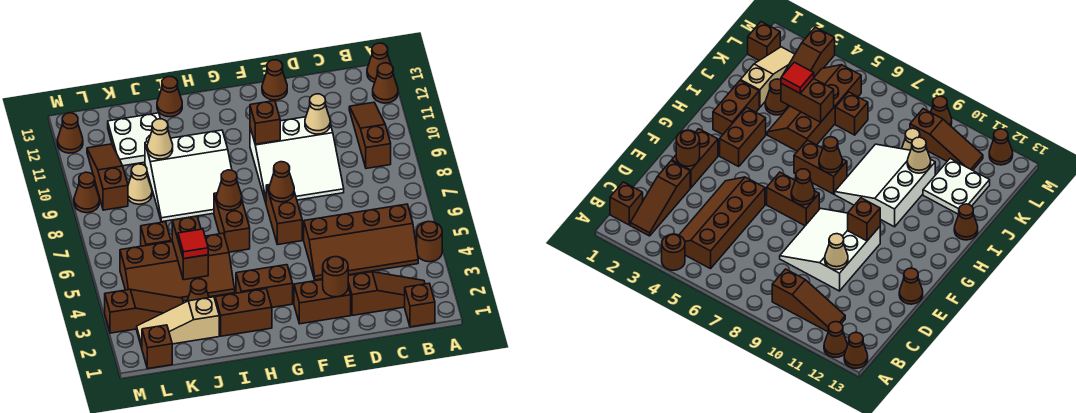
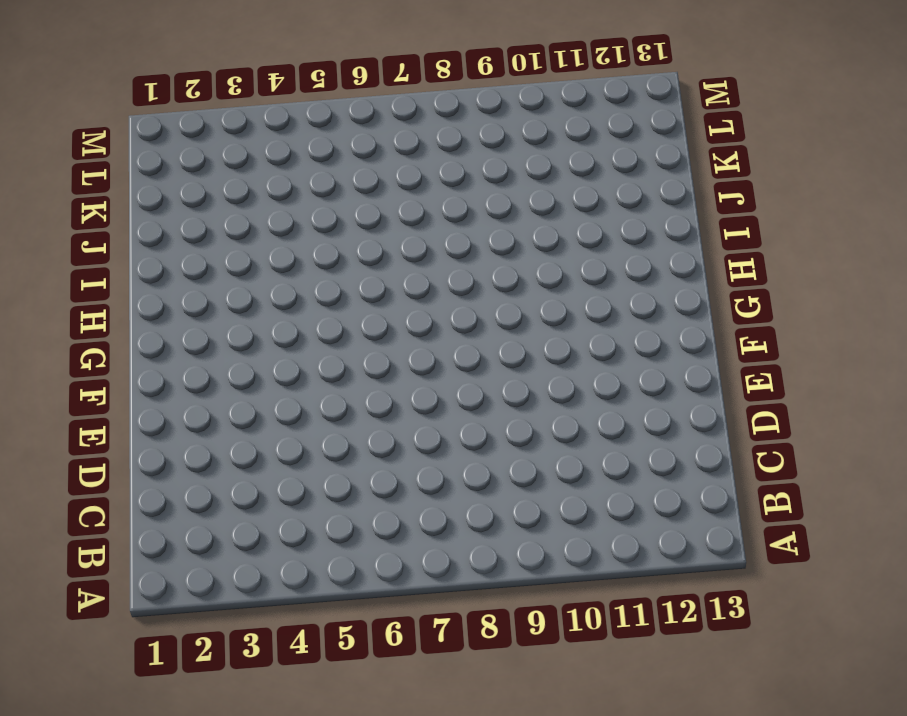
none -> brown round brick A4 level 1
none -> brown cone A12 level 1
none -> brown cone A13 level 1
none -> brown brick B1 level 1

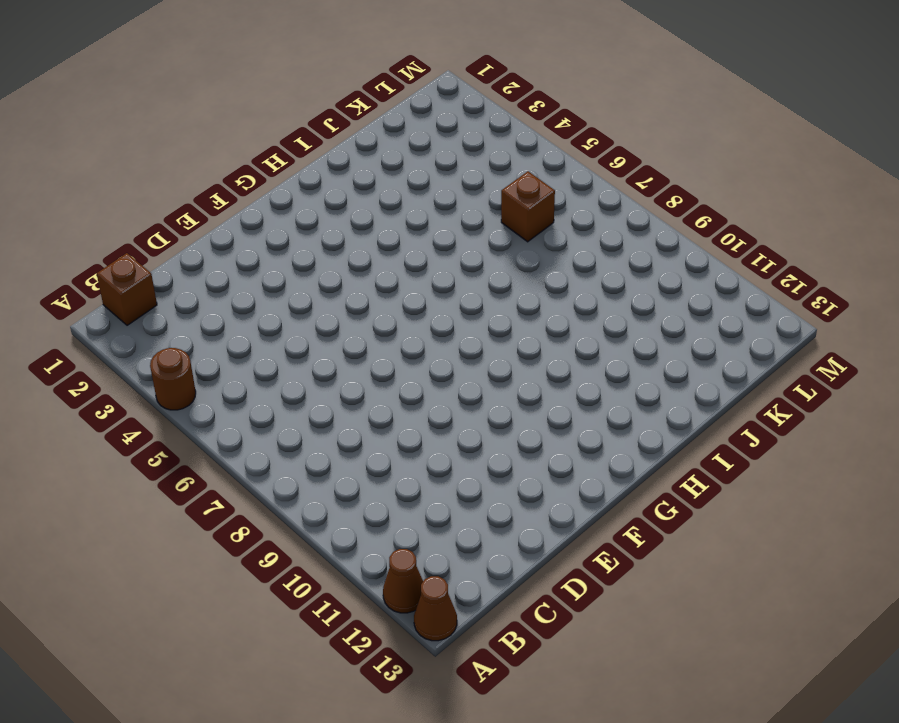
none -> brown slope B2:D2 level 1 top D
none -> brown slope B4:E5 level 1 top 5
none -> brown slope B9:B11 level 1 top 9
none -> white slope D8:F10 level 1 top 10

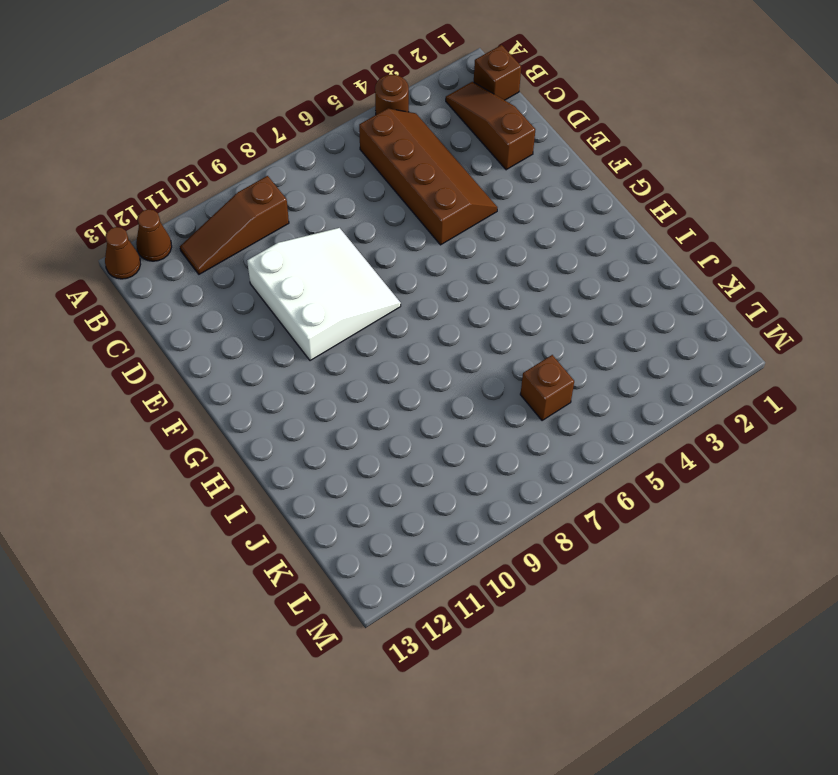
none -> brown brick E2:F2 level 1
none -> brown cone E13 level 1
none -> brown brick F6:F7 level 1
none -> brown brick G3:H3 level 1

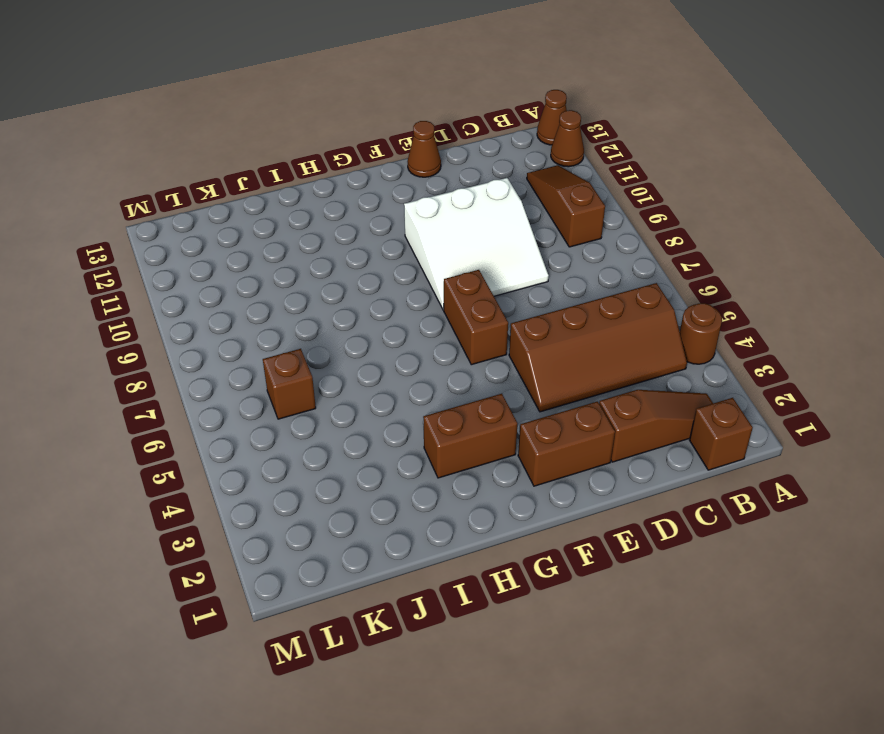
none -> brown brick H2:I2 level 1
none -> brown brick H6:H7 level 1
none -> white slope H8:J10 level 1 top 10
none -> brown slope I4:L5 level 1 top 5

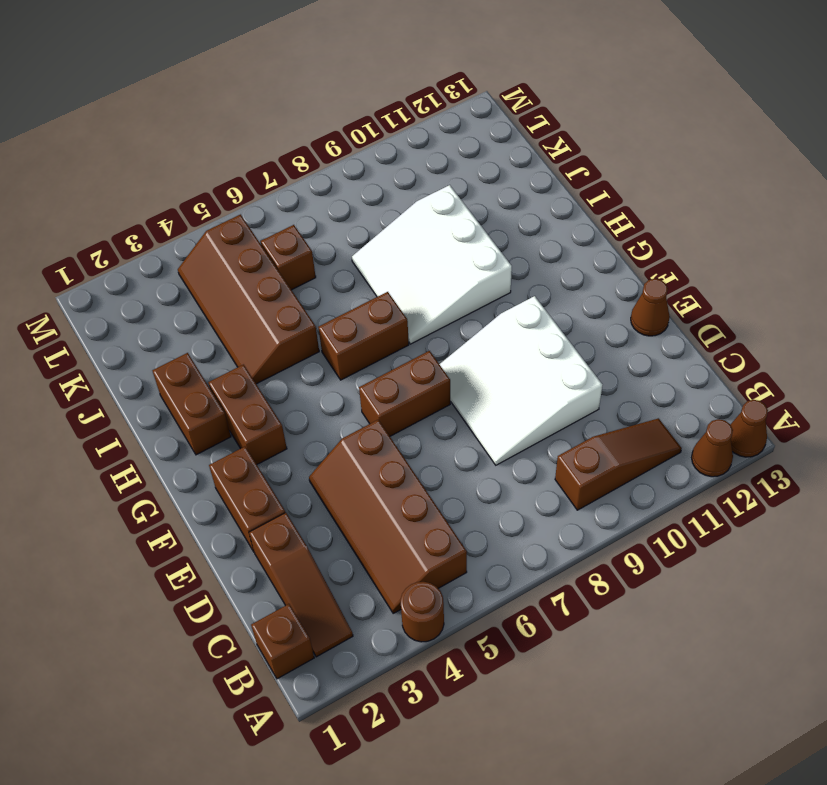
none -> brown cone I13 level 1
none -> tan slope J2:L2 level 1 top J
none -> brown cone J3 level 1
none -> white plate J11:K12 level 1

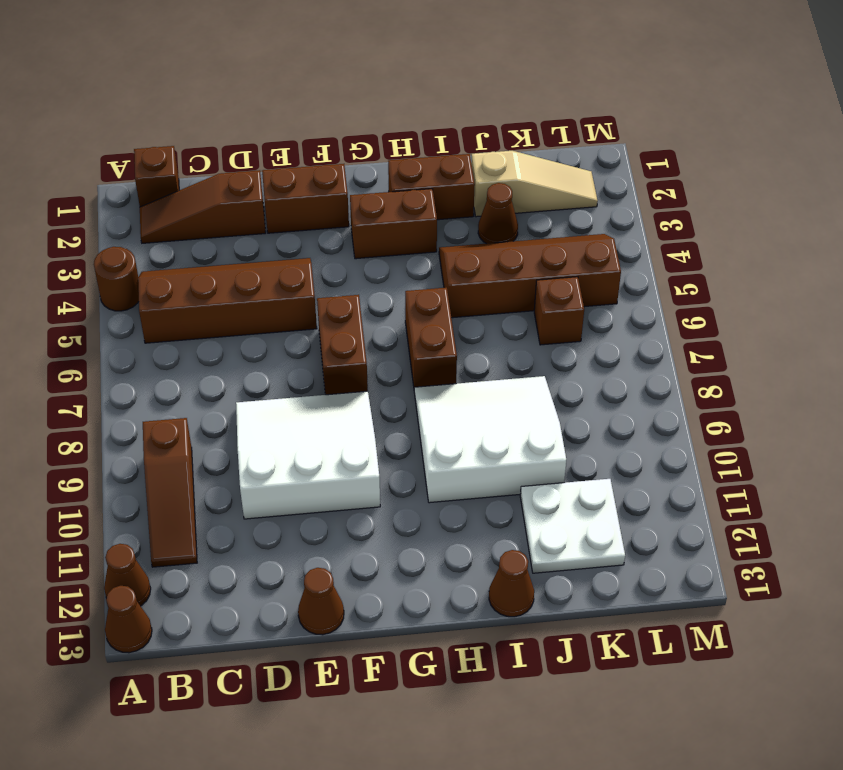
none -> brown slope K3:M3 level 1 top M
none -> tan cone K9 level 1
none -> brown brick L1 level 1
none -> brown slope L9:L11 level 1 top 9

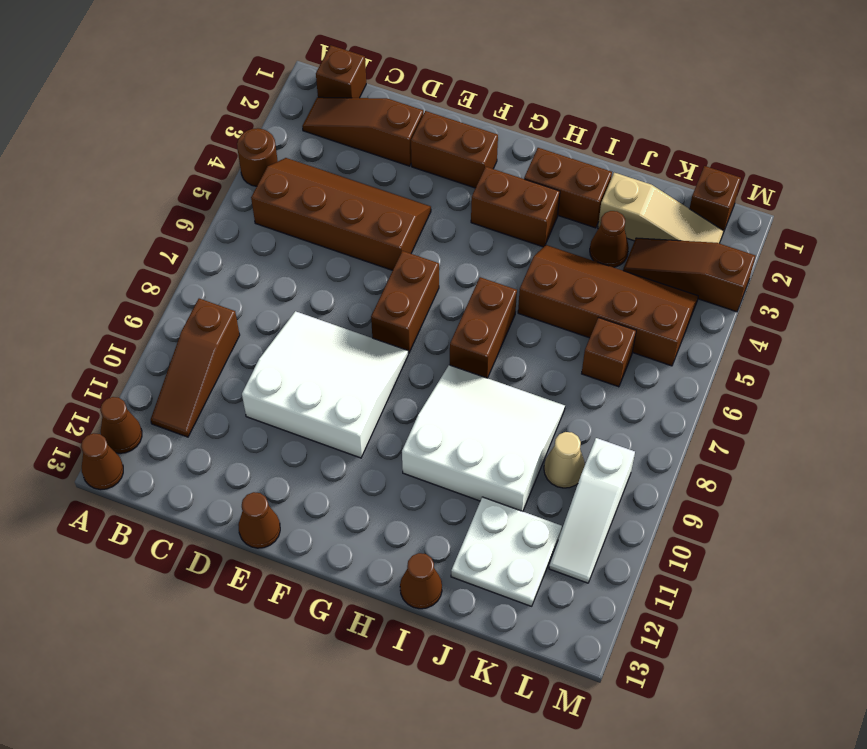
white slope L9:L11 level 1 top 9 -> brown slope L9:L11 level 1 top 9
none -> brown cone M9 level 1
none -> brown cone M12 level 1
none -> tan cone D10 level 2
none -> brown round brick E2 level 2

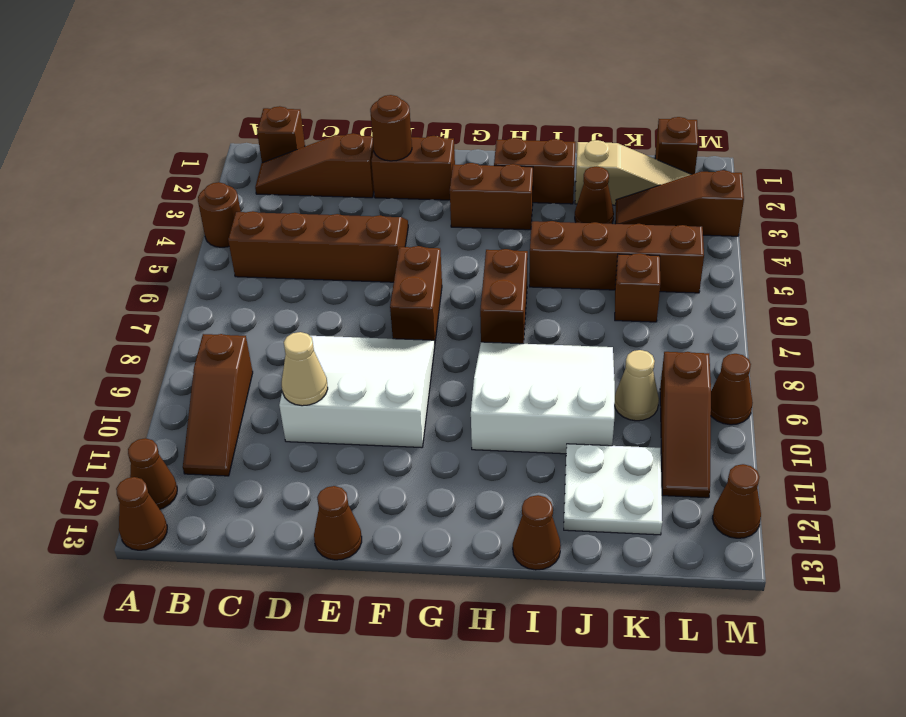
none -> brown cone F7 level 2
none -> brown brick F10 level 2
none -> brown cone H7 level 2
none -> brown brick J4:J5 level 2

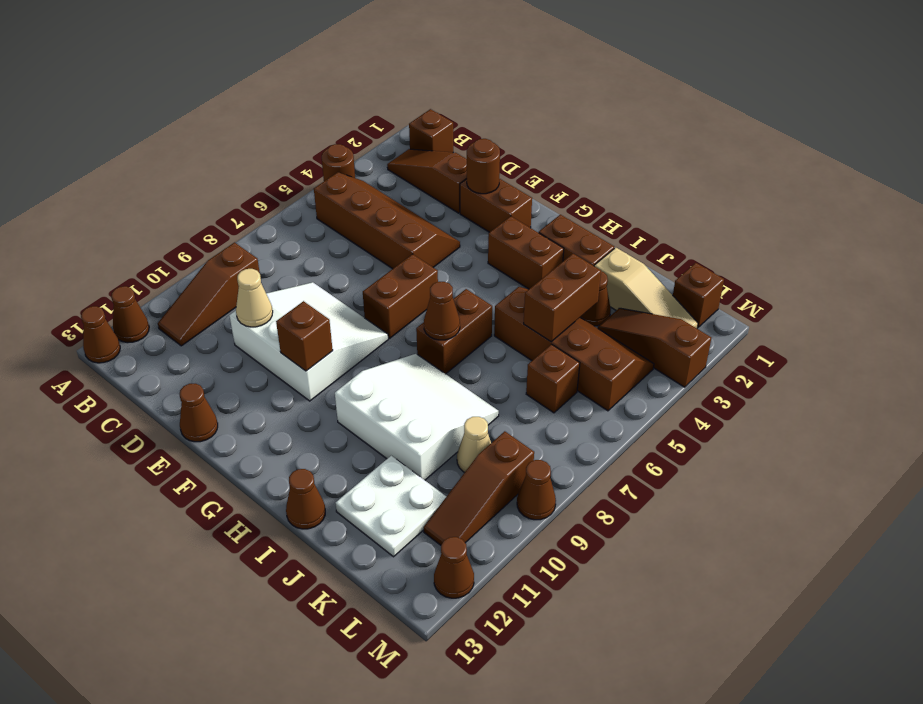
none -> brown cone F7 level 2
none -> tan cone J10 level 2
none -> red tile J4 level 3

